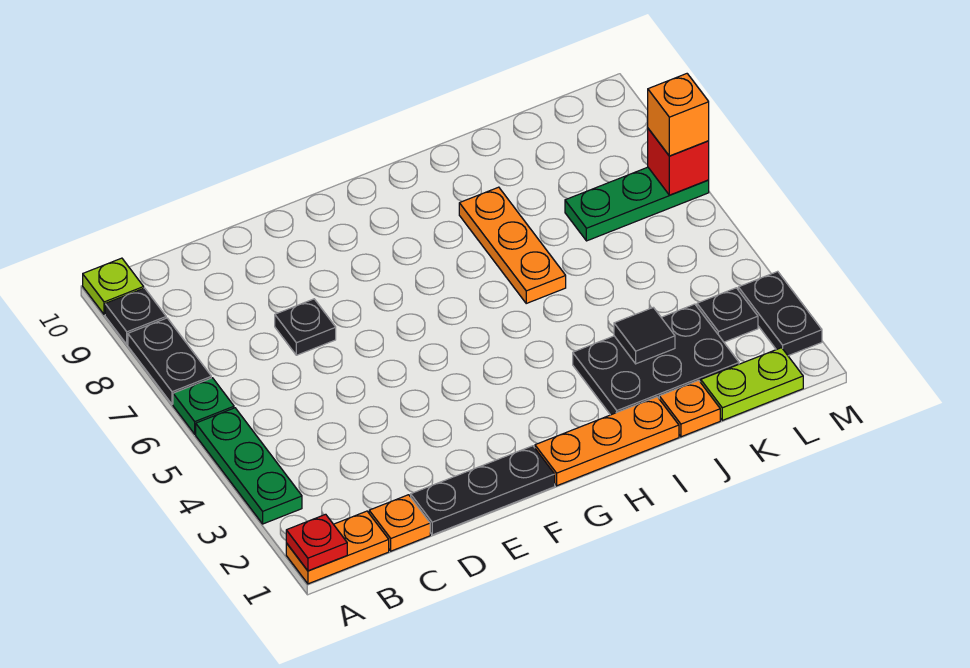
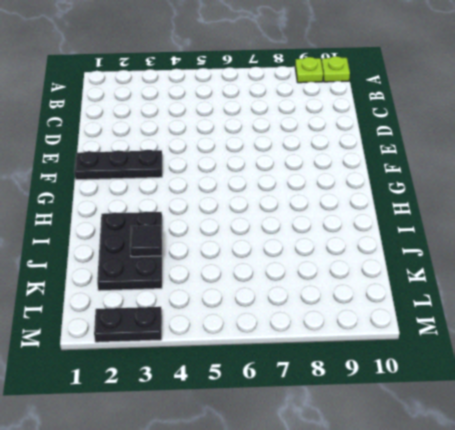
lime plate A9 level 1 -> black plate A9 level 1
black plate F1:F3 level 1 -> black plate D1:F1 level 1
none -> orange plate A1:B1 level 1
none -> green plate A3:A5 level 1
none -> green plate A6 level 1

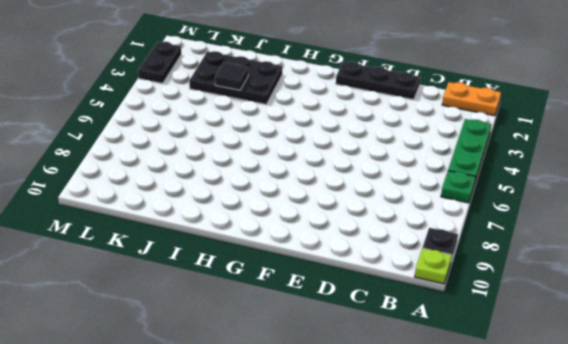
none -> black plate A7:A8 level 1
none -> orange plate C1 level 1
none -> black plate D7 level 1

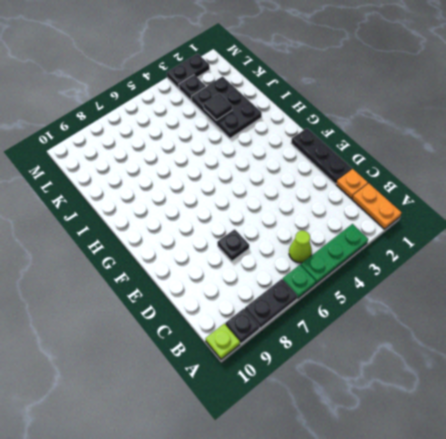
lime cone B5 level 1 -> none
none -> orange plate G1:I1 level 1
none -> orange plate I6:I8 level 1
none -> orange plate J1 level 1

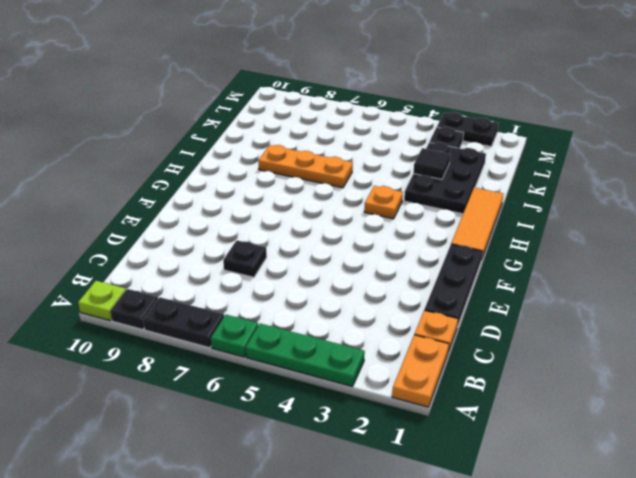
orange tile G1:I1 level 1 -> orange plate G1:I1 level 1
orange plate H4 level 1 -> orange plate J1 level 1
none -> lime plate K1:L1 level 1
none -> green plate K7:M7 level 1
none -> red plate A1 level 2

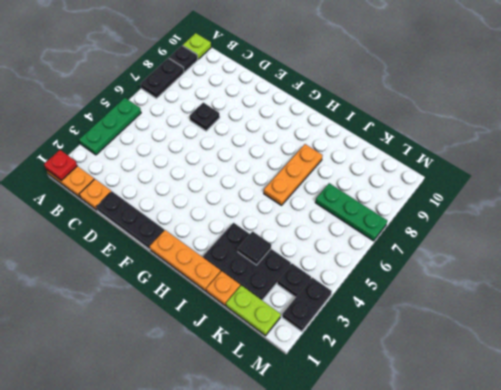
none -> green plate A6 level 1
none -> red brick M7 level 2
none -> orange brick M7 level 3

